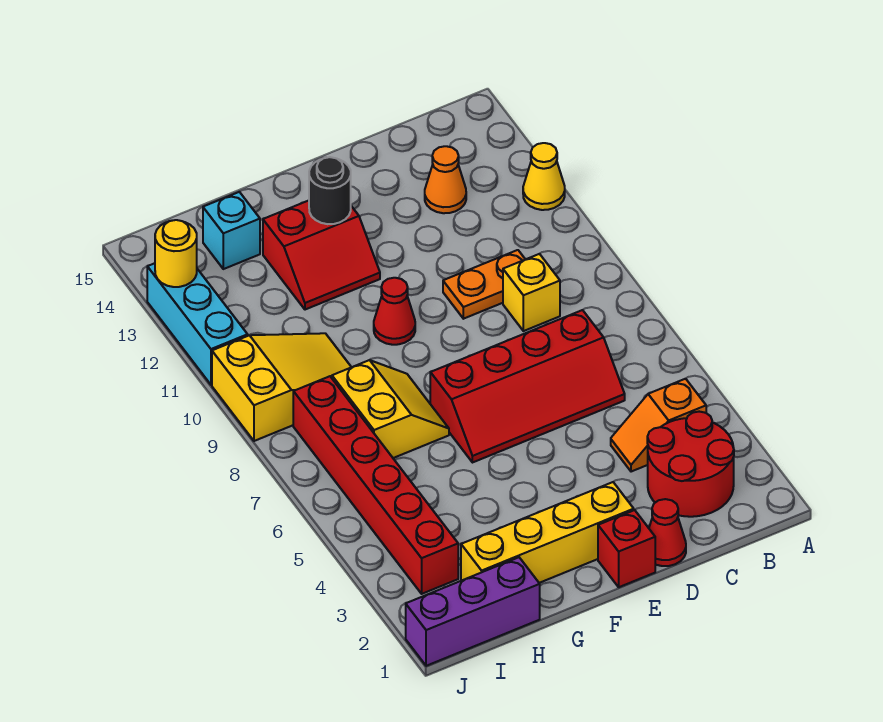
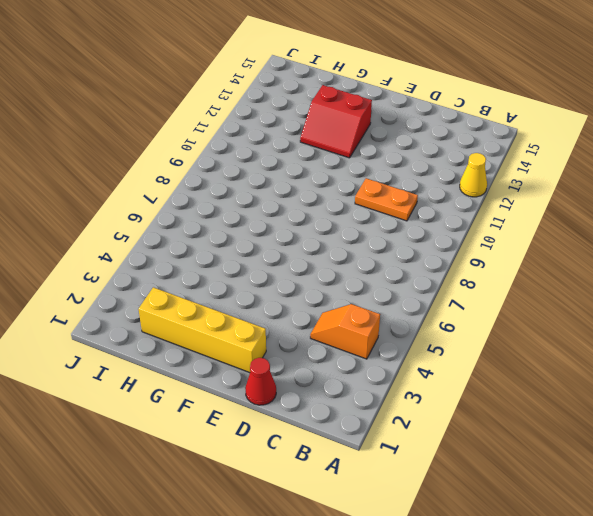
none -> red round brick B2:C3 level 1
none -> red slope C6:F7 level 1 top 7
none -> yellow brick C9 level 1

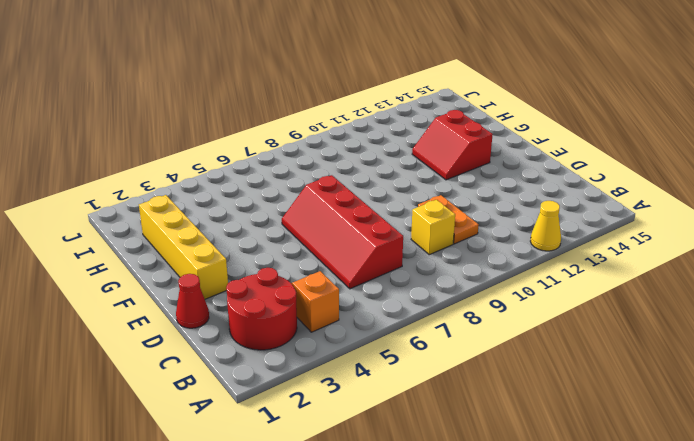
none -> orange cone C13 level 1
none -> red brick E1 level 1
none -> red cone F10 level 1

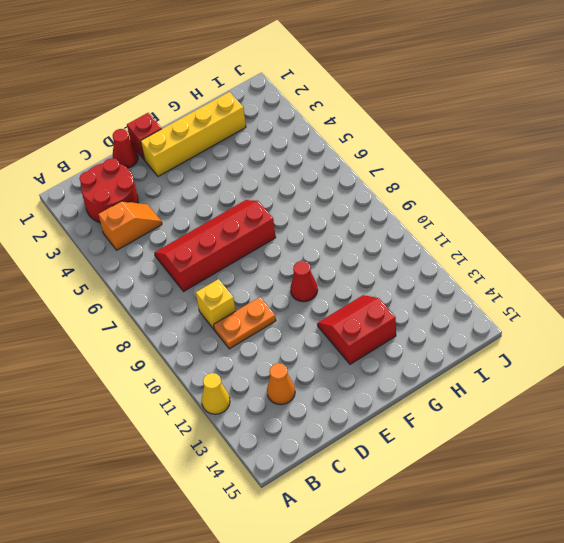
none -> yellow slope G7:H8 level 1 top H
none -> purple brick H1:J1 level 1
none -> yellow slope H9:J10 level 1 top J

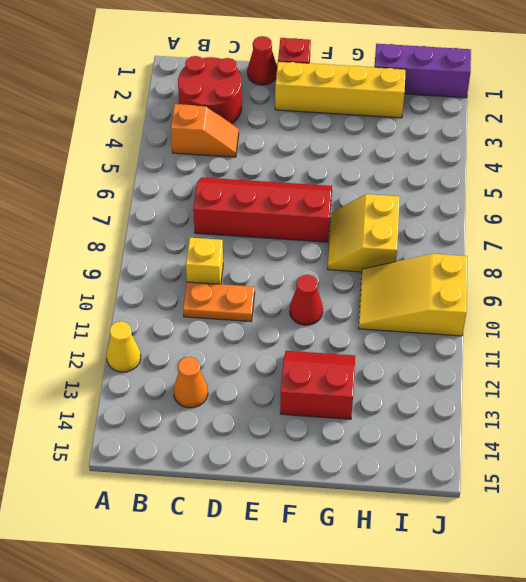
none -> cyan brick H14 level 1
none -> red brick I3:I8 level 1
none -> cyan brick J11:J13 level 1

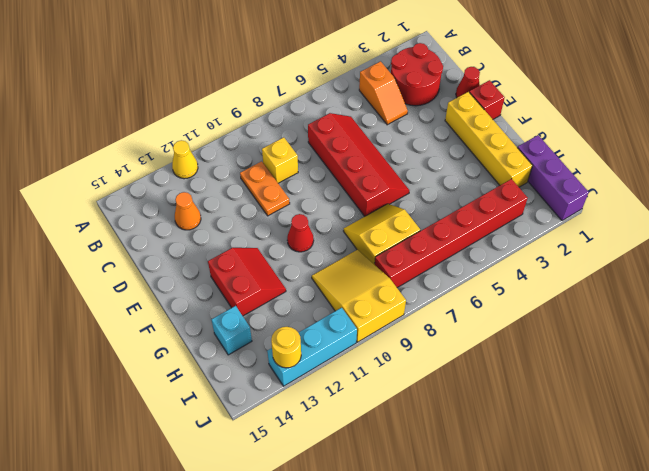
none -> black round brick F13 level 2

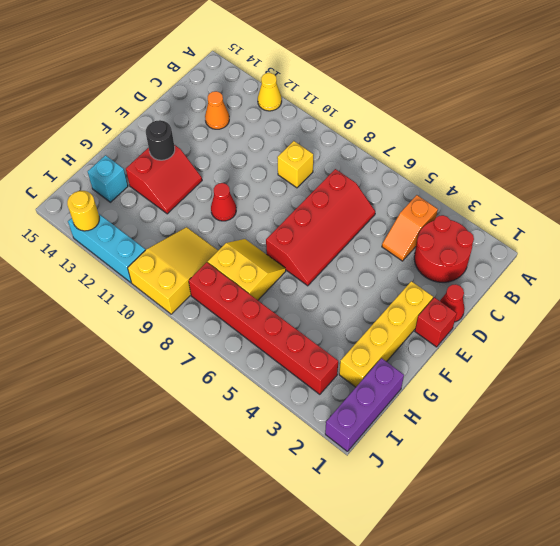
none -> orange plate C10:D10 level 1

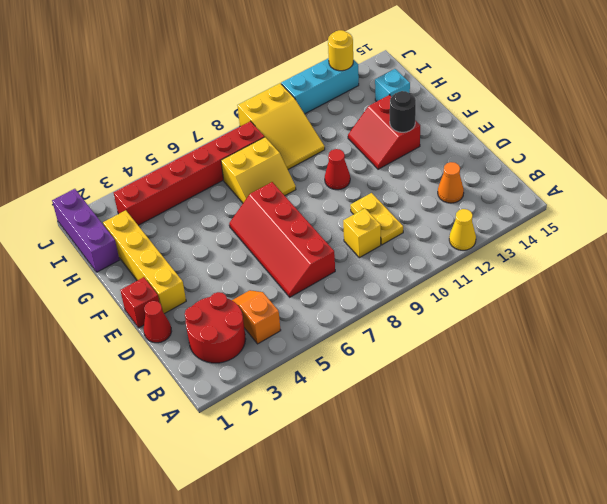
yellow plate C10:D10 level 1 -> orange plate C10:D10 level 1

